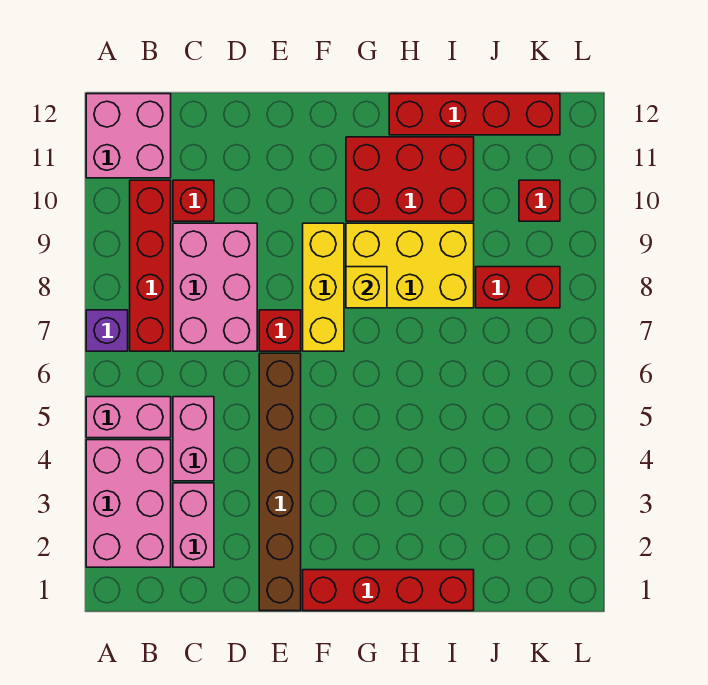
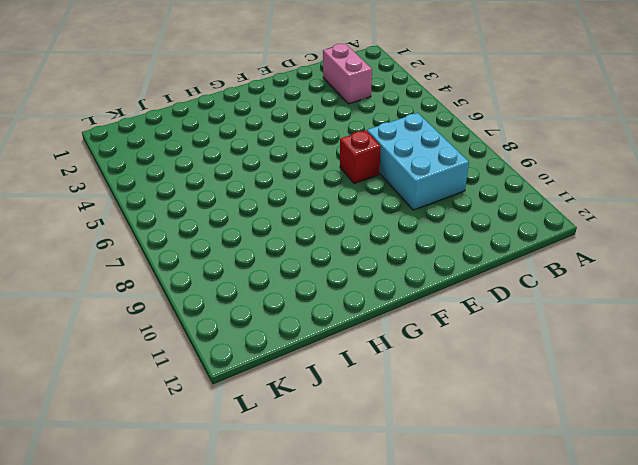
cyan brick C7:D9 level 1 -> pink brick C7:D9 level 1
none -> pink brick A2:B4 level 1
none -> pink brick A5:B5 level 1
none -> purple brick A7 level 1

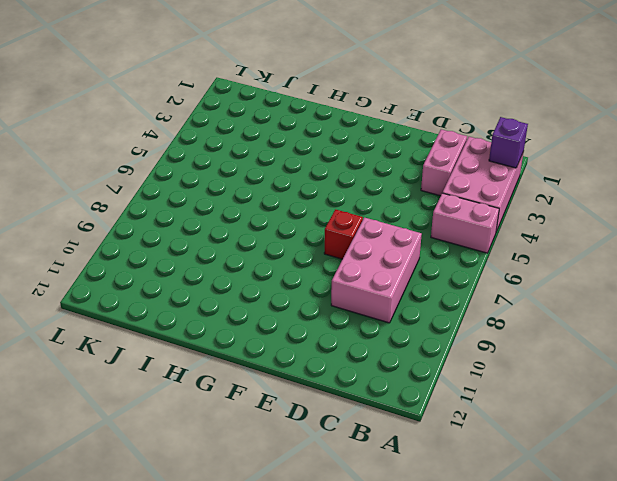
purple brick A2 level 2 -> purple brick A7 level 1
none -> pink brick A11:B12 level 1
none -> red brick B7:B10 level 1
none -> pink brick C4:C5 level 1

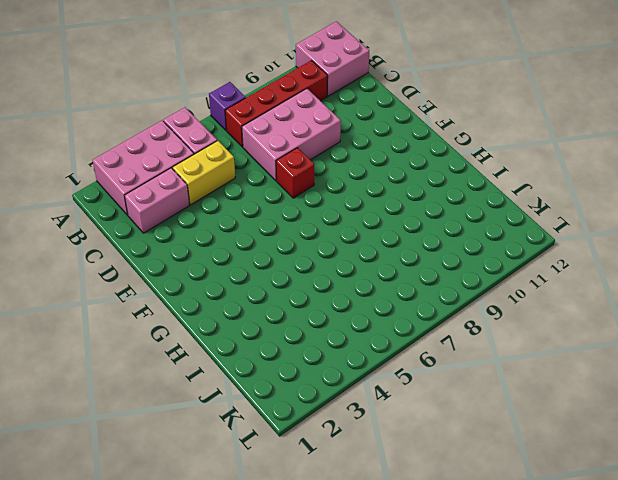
yellow brick C4:C5 level 1 -> pink brick C4:C5 level 1
none -> red brick C10 level 1
none -> brown brick E1:E6 level 1
none -> red brick F1:I1 level 1

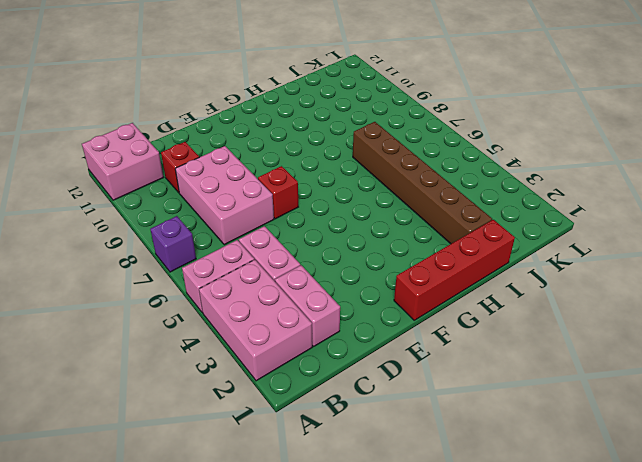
brown brick I2:I7 level 1 -> brown brick E1:E6 level 1
none -> red brick B7:B10 level 1
none -> yellow brick F7:F9 level 1
none -> yellow brick G8:I9 level 1

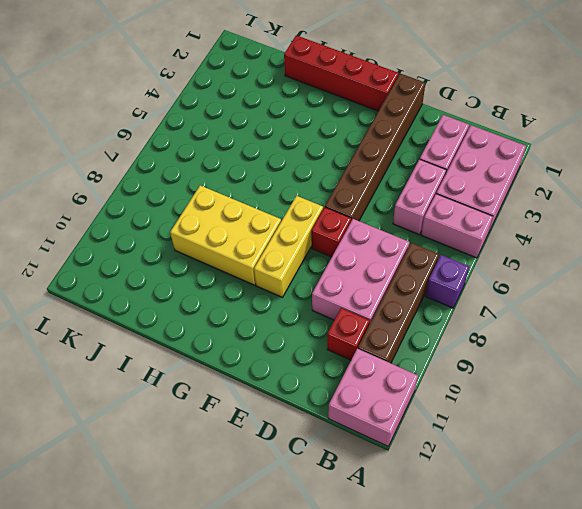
brown brick B7:B10 level 1 -> red brick B7:B10 level 1
none -> red brick G10:I11 level 1
none -> red brick H12:K12 level 1
none -> red brick J8:K8 level 1

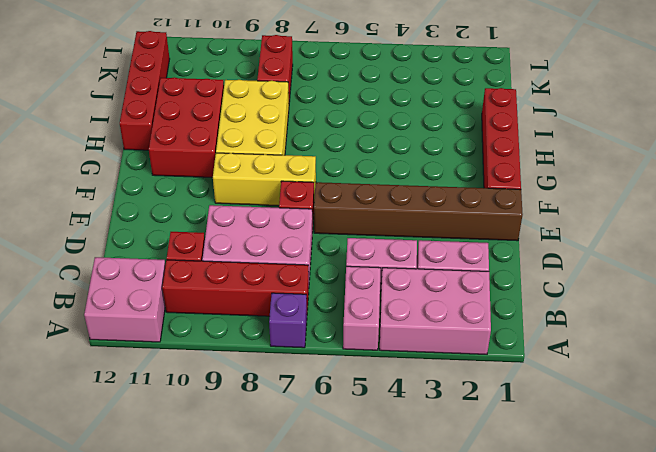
none -> red brick K10 level 1
none -> yellow brick G8 level 2

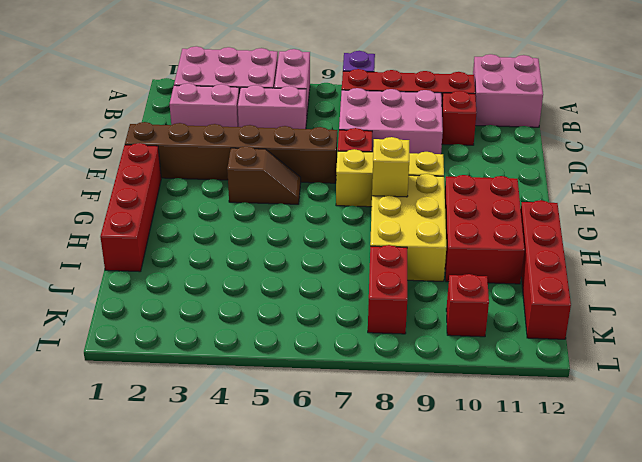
brown slope F4:F5 level 1 top 4 -> none

